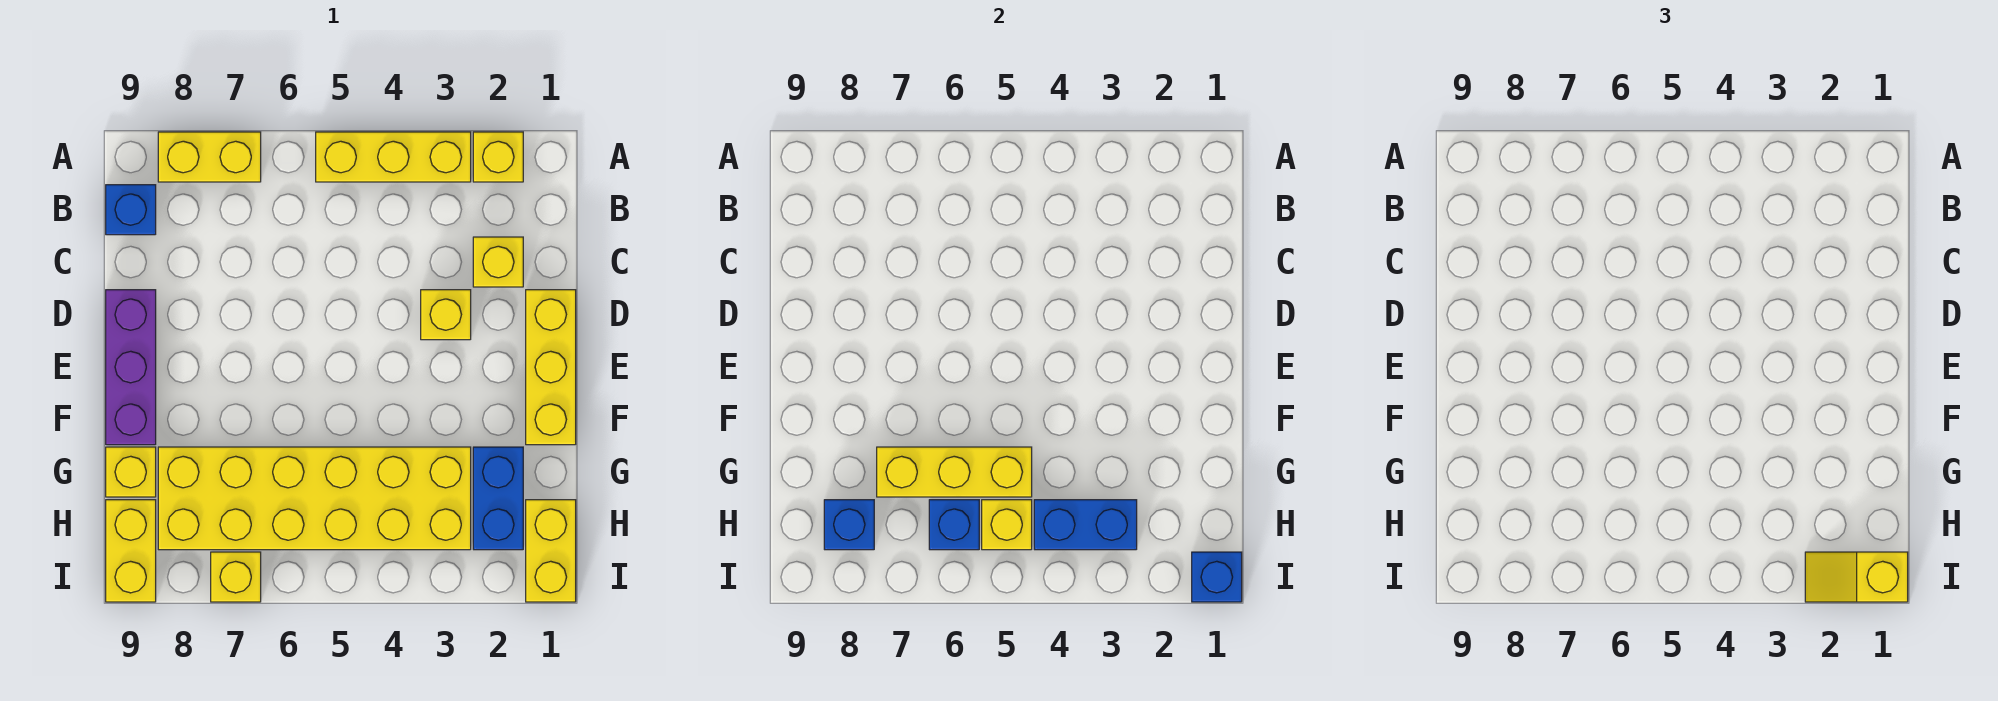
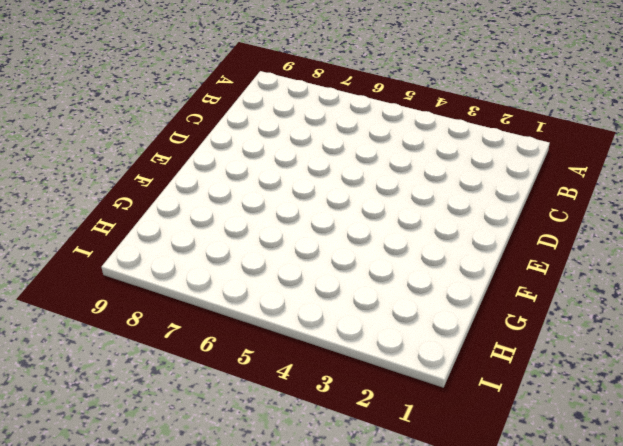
none -> yellow brick A2 level 1
none -> yellow brick A3:A5 level 1
none -> yellow brick A7:A8 level 1

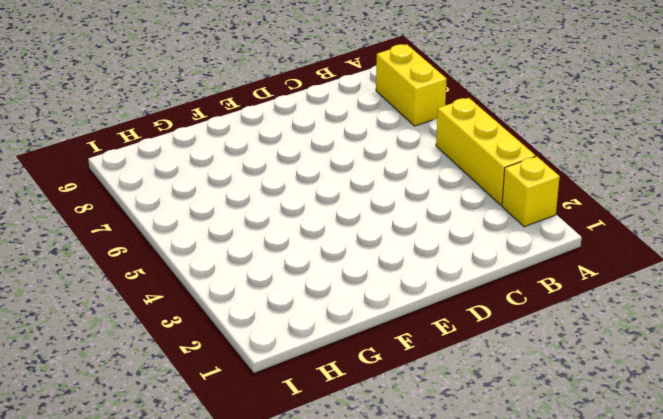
none -> blue brick B9 level 1
none -> yellow brick C2 level 1
none -> yellow brick D1:F1 level 1

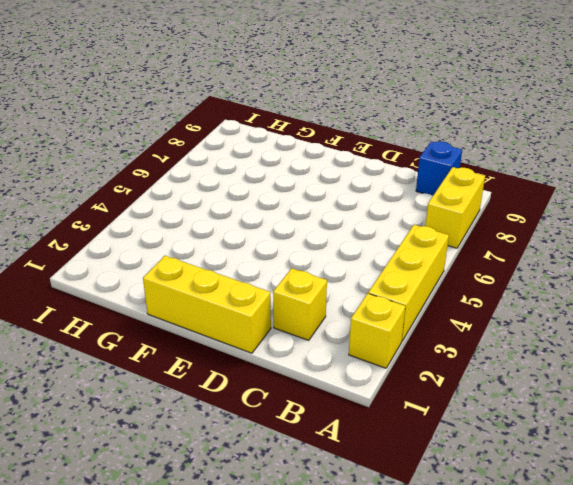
none -> yellow brick D3 level 1
none -> purple brick D9:F9 level 1
none -> blue brick G2:H2 level 1

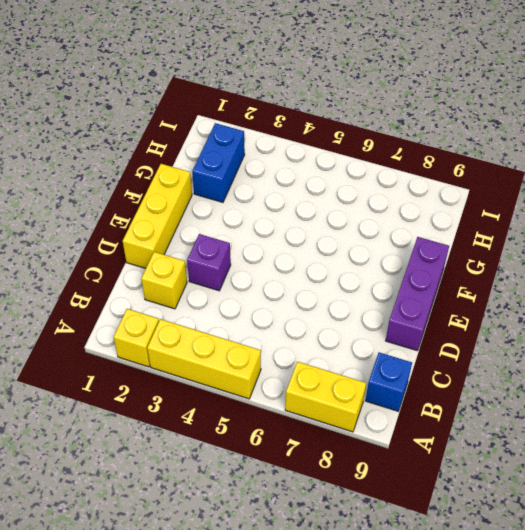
purple brick D3 level 1 -> yellow brick D3 level 1
none -> yellow brick G3:H8 level 1
none -> yellow brick G9 level 1
none -> yellow brick H1:I1 level 1

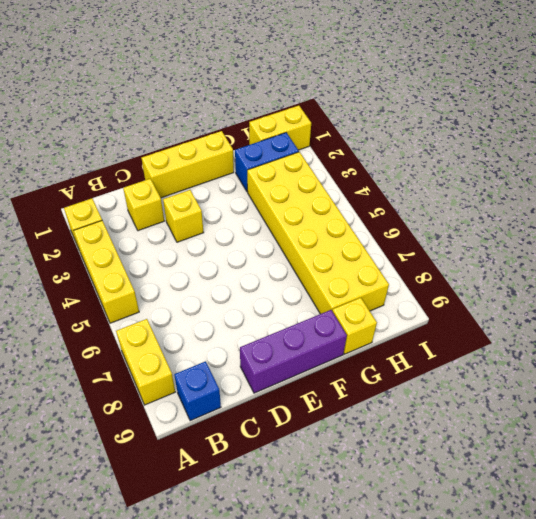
none -> yellow brick H9:I9 level 1
none -> yellow brick I7 level 1
none -> yellow brick G5:G7 level 2

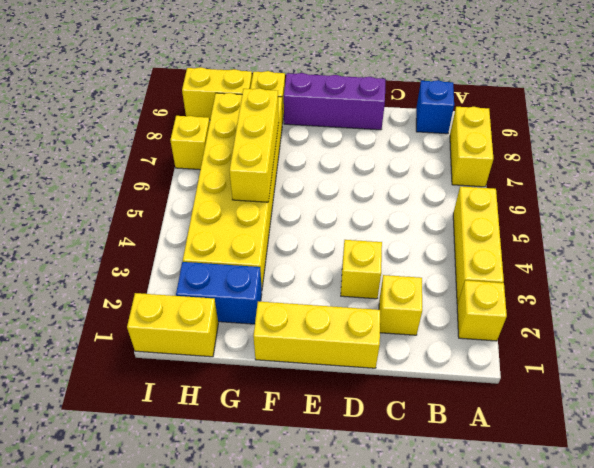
none -> blue brick H3:H4 level 2
none -> yellow brick H5 level 2
none -> blue brick H6 level 2

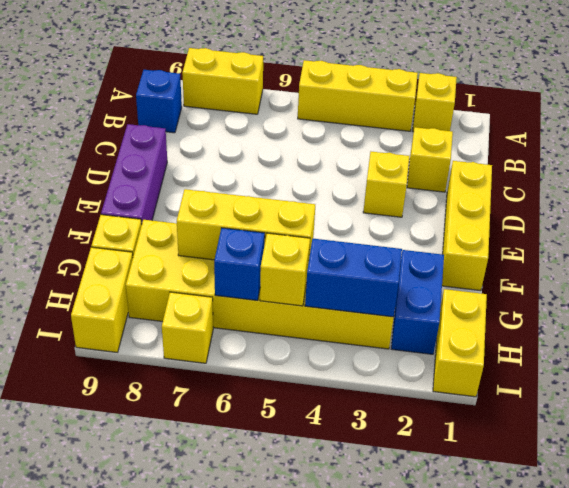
none -> blue brick H8 level 2
none -> blue brick I1 level 2
none -> yellow slope I1:I2 level 3 top 1

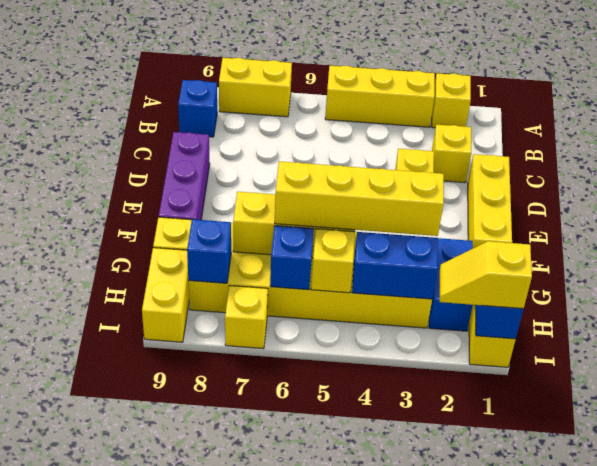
yellow brick G3:G6 level 3 -> none

